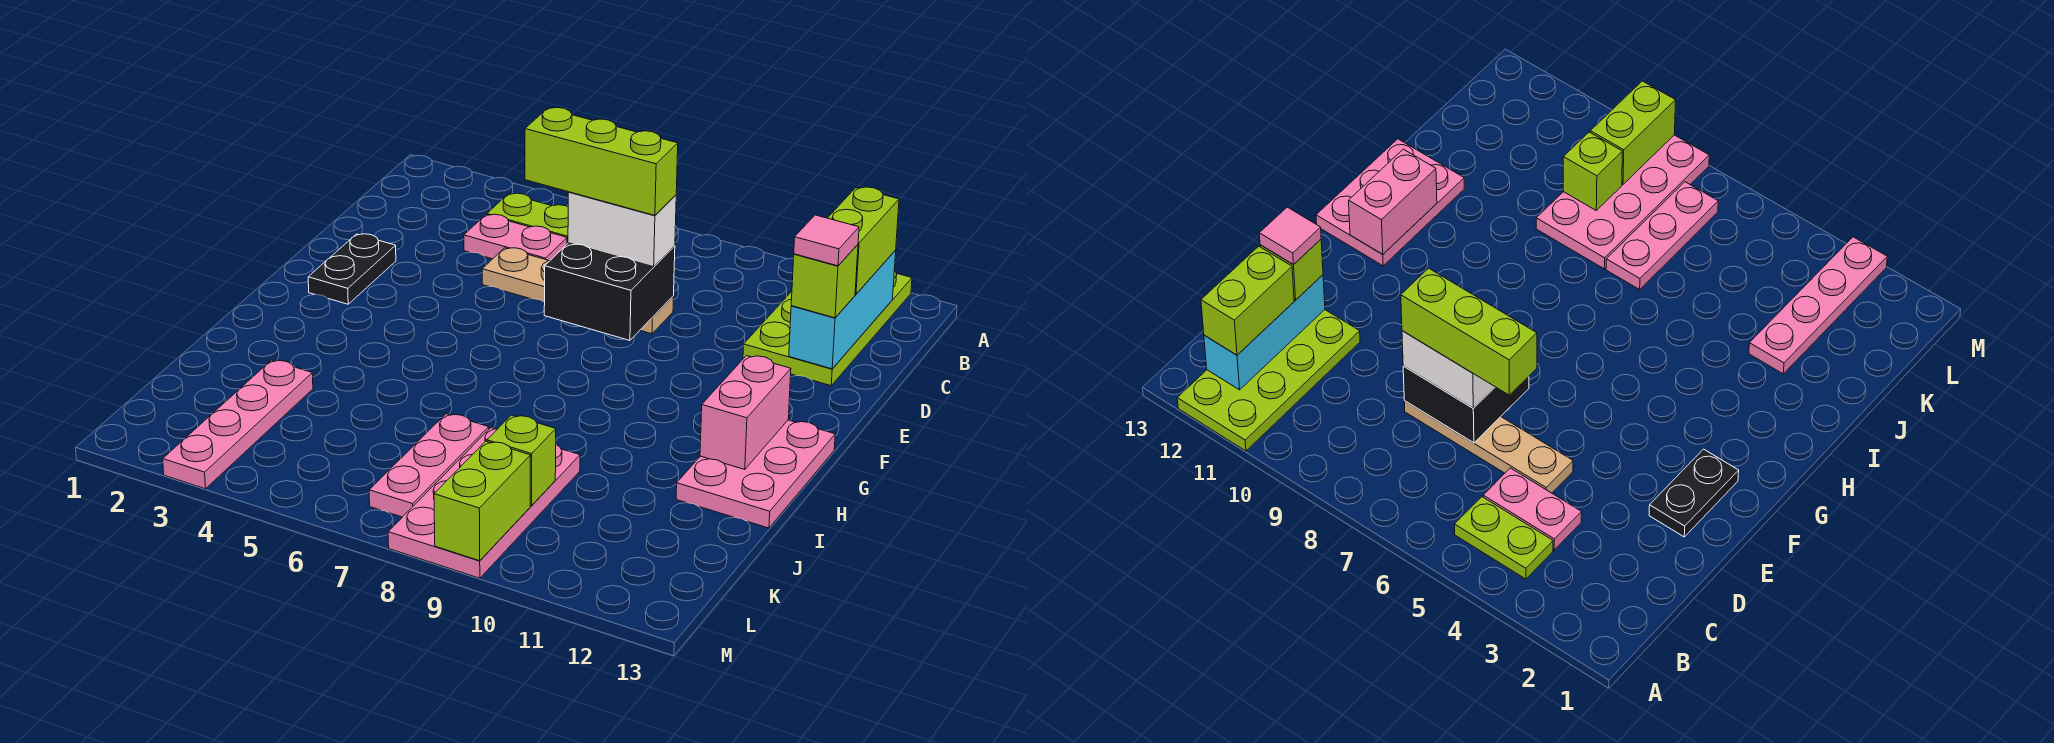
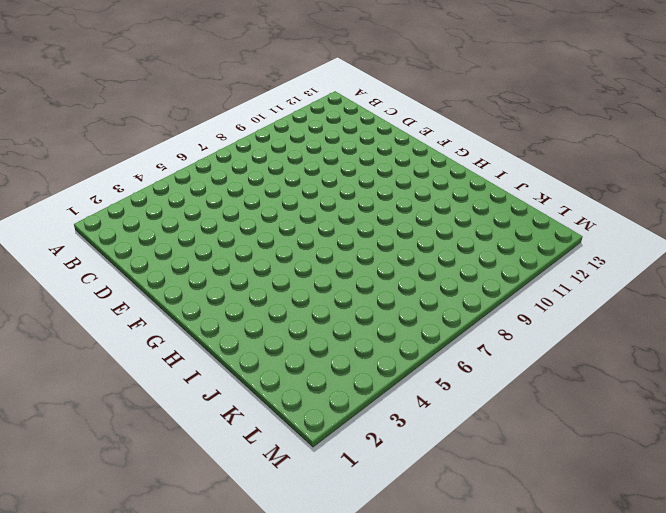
none -> lime plate A11:D12 level 1
none -> lime plate B4:B5 level 1
none -> pink plate C4:C5 level 1

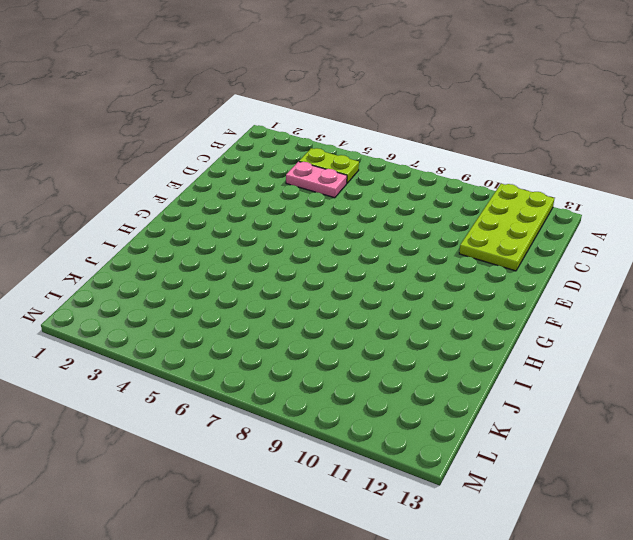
none -> tan plate D5:D8 level 1
none -> black plate E2:F2 level 1
none -> pink plate G12:I13 level 1

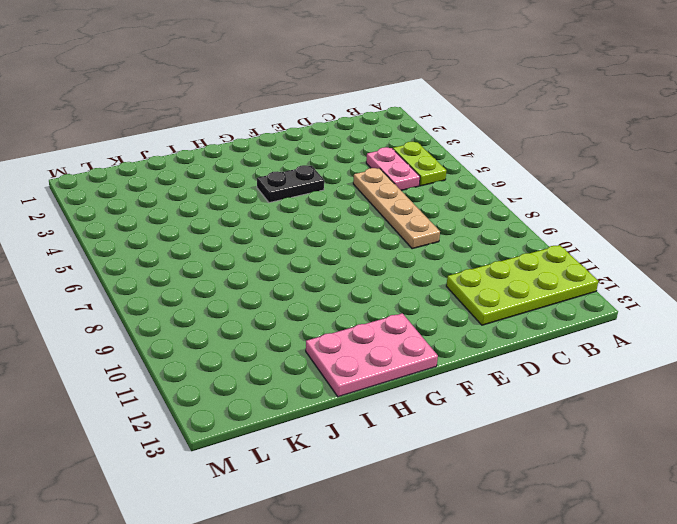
black plate F4:G4 level 1 -> black plate E2:F2 level 1
none -> pink plate J3:M3 level 1
none -> pink plate J7:L7 level 1
none -> pink plate J8:M9 level 1

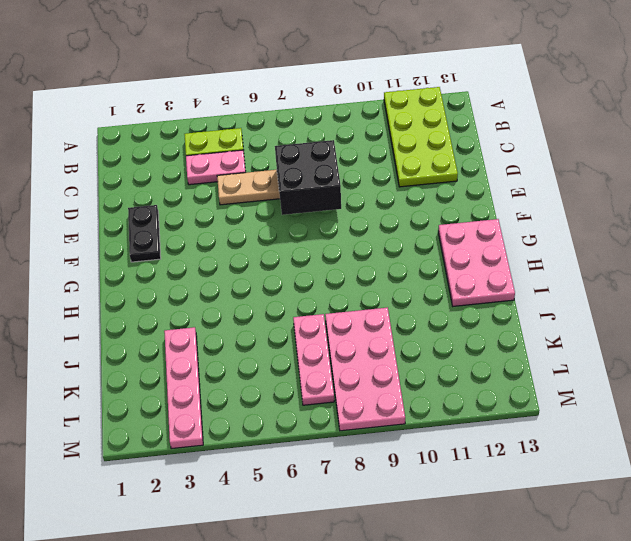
none -> cyan brick B12:D12 level 2
none -> pink brick G12:H12 level 2
none -> lime brick K9 level 2

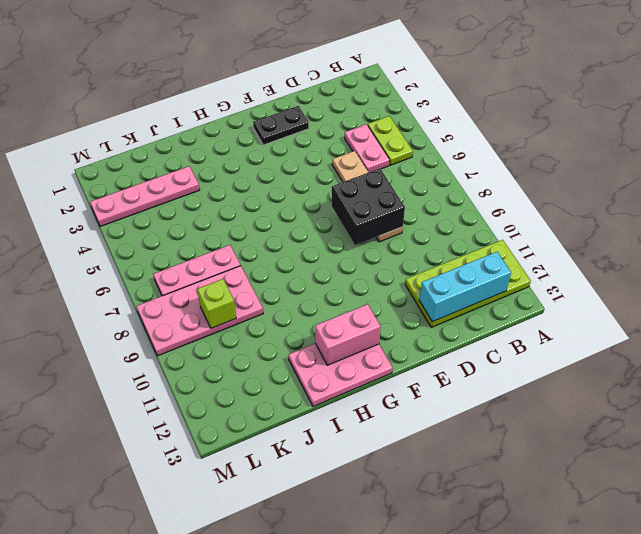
none -> lime brick L9:M9 level 2
none -> lime brick B12:C12 level 3
none -> white brick D7:D8 level 3

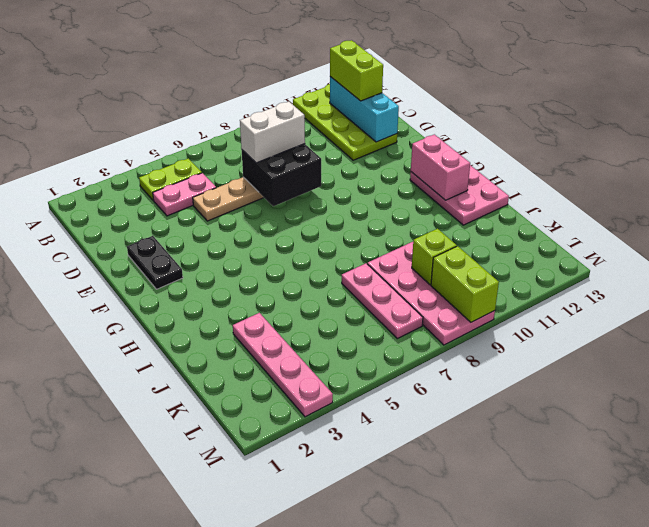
none -> lime brick D12 level 3
none -> lime brick D6:D8 level 4
none -> pink tile D12 level 4

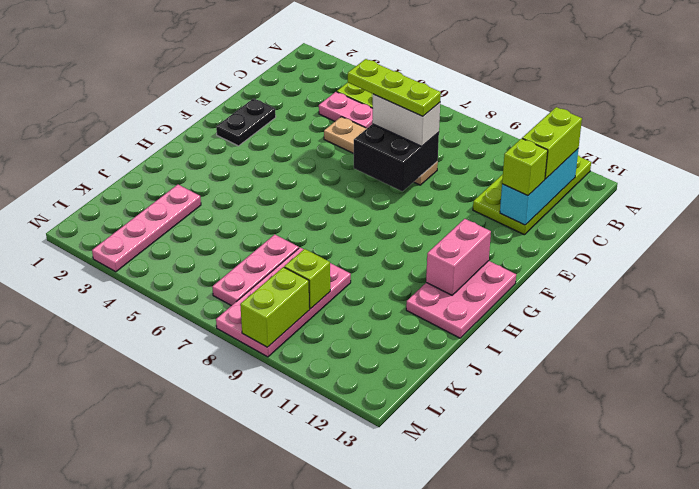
lime plate D6:D8 level 4 -> lime brick D6:D8 level 4
none -> pink tile D12 level 4

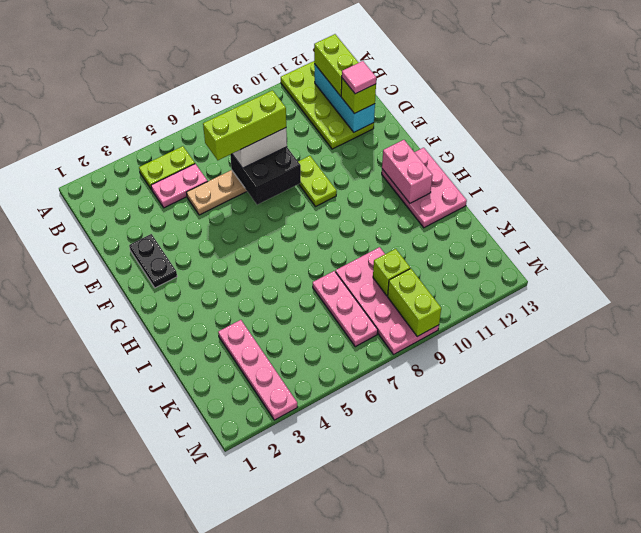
lime plate E9:F9 level 1 -> none

